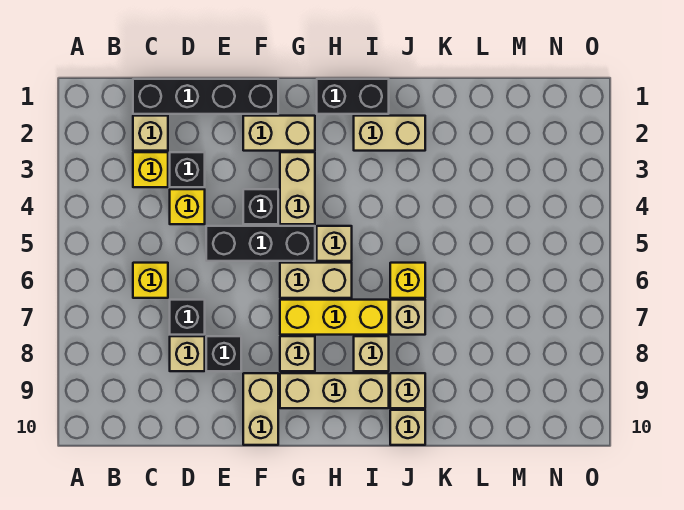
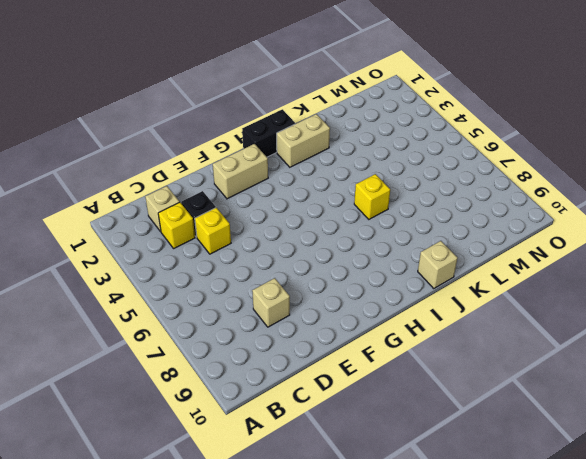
none -> black brick C1:F1 level 1
none -> yellow brick C6 level 1
none -> black brick D7 level 1

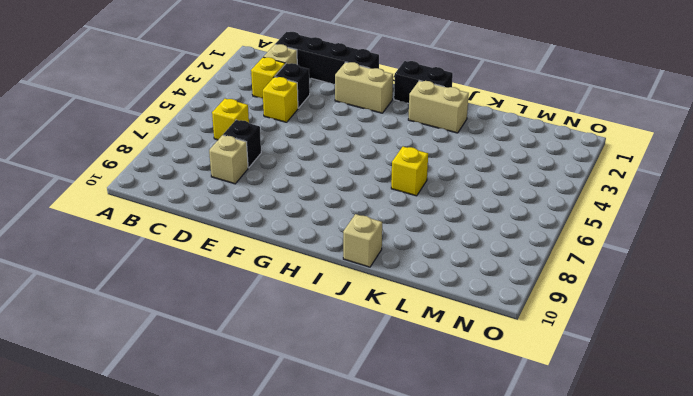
none -> black brick E5:G5 level 1
none -> black brick E8 level 1
none -> black brick F4 level 1

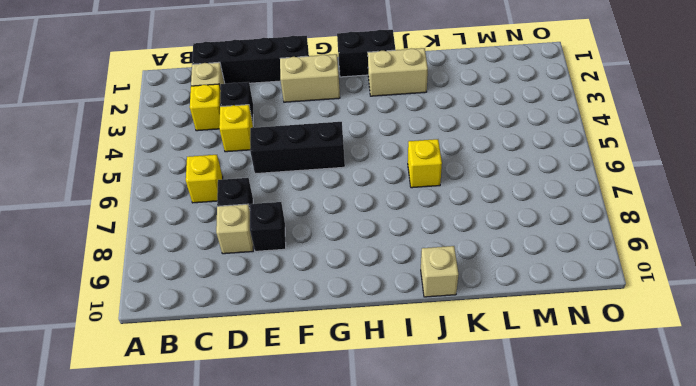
none -> black brick F4 level 1
none -> tan brick F9:F10 level 1
none -> tan brick G3:G4 level 1

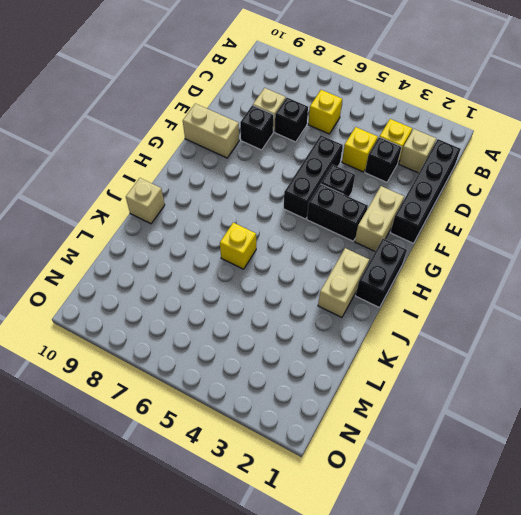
black brick G3:G4 level 1 -> tan brick G3:G4 level 1
none -> tan brick G6:H6 level 1
none -> yellow brick G7:I7 level 1
none -> tan brick G8 level 1

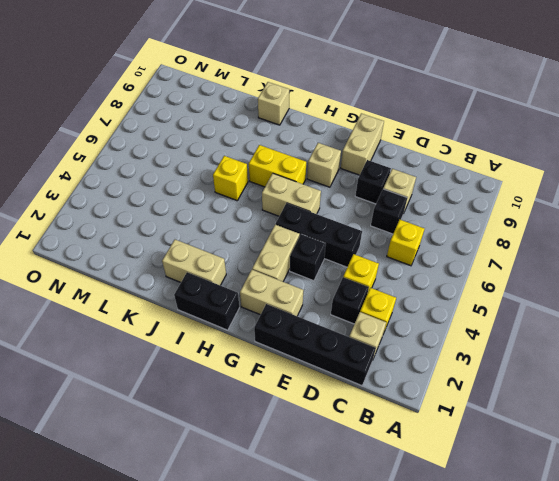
yellow brick H7:I7 level 1 -> yellow brick G7:I7 level 1
none -> tan brick G9:I9 level 1
none -> tan brick H5 level 1
none -> tan brick I8 level 1

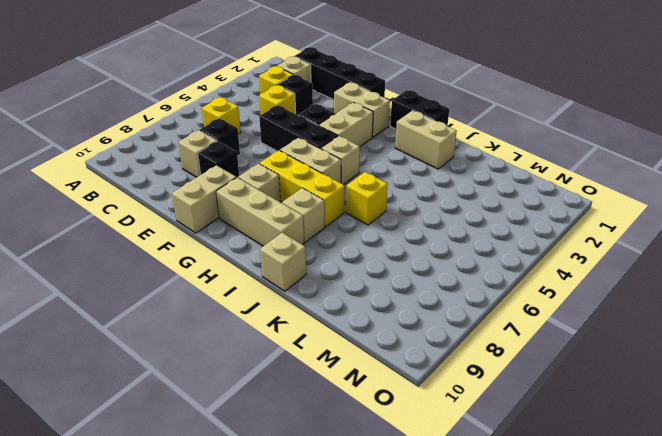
none -> tan brick J7 level 1
none -> tan brick J9 level 1

